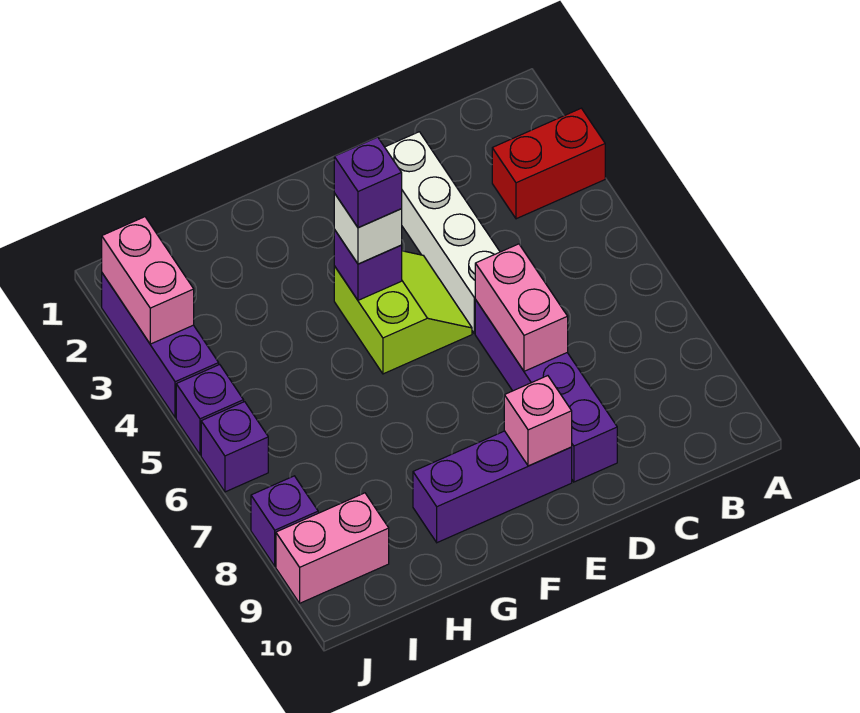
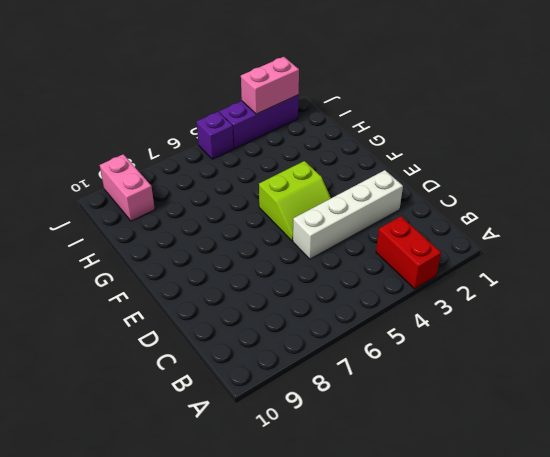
none -> purple brick D6:D9 level 1
none -> purple brick E9:G9 level 1
none -> purple brick J6 level 1

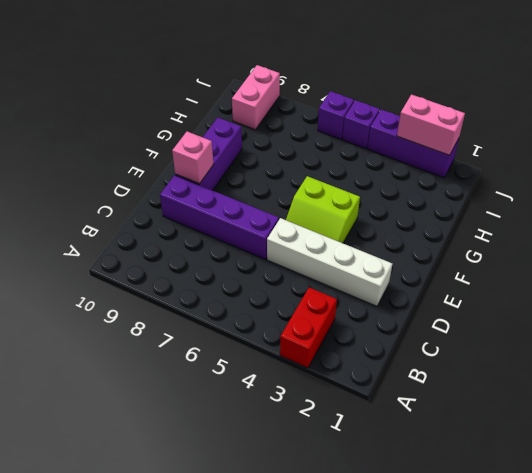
none -> purple brick J8 level 1
none -> pink brick D6:D7 level 2
none -> purple brick F4 level 2

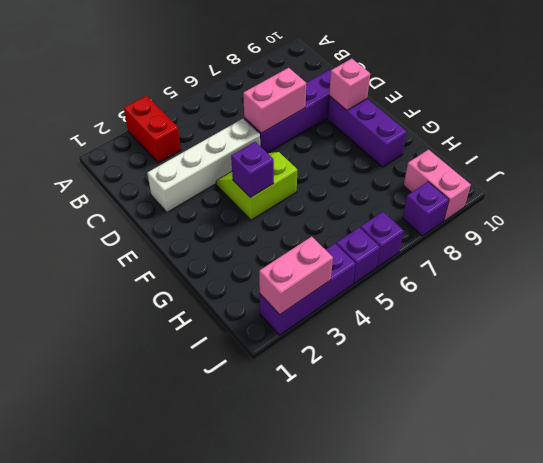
none -> white brick F4 level 3
none -> purple brick F4 level 4

